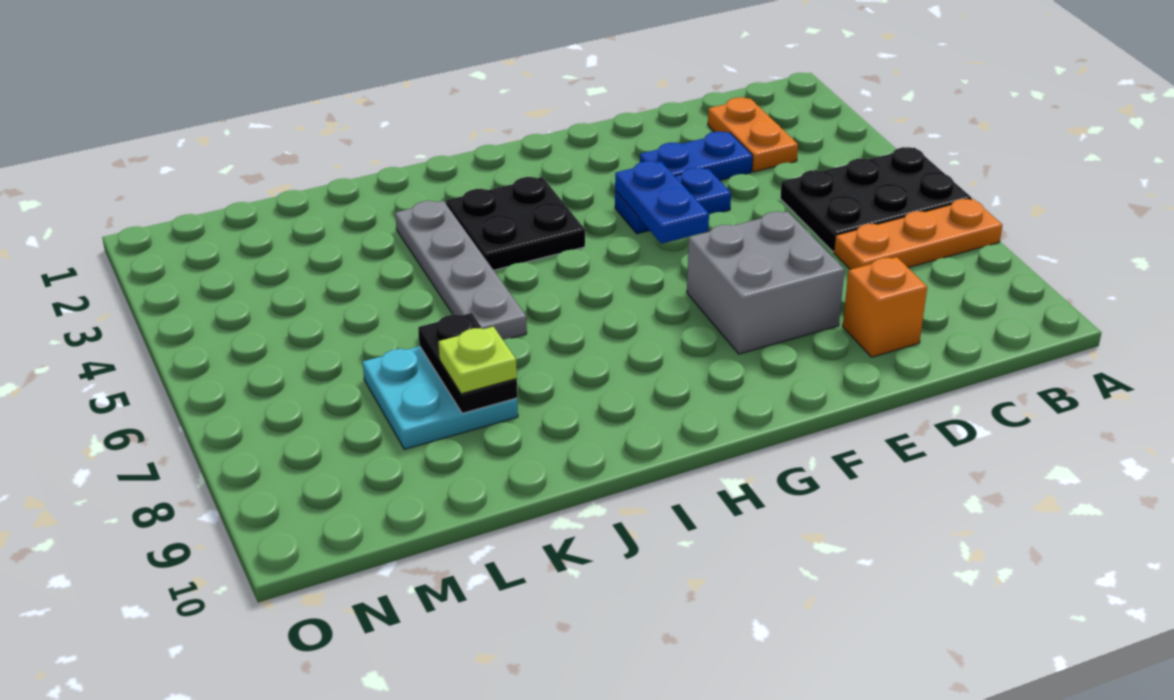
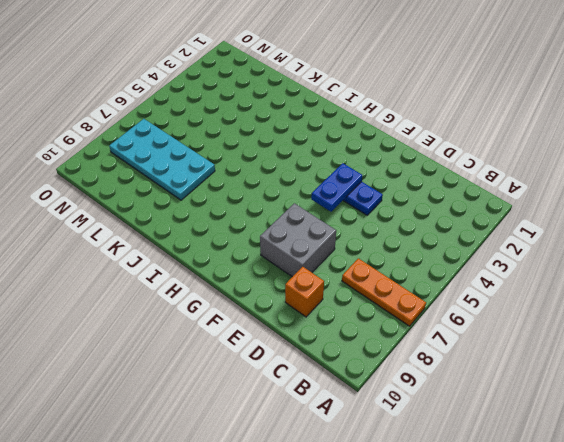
cyan plate K7:N8 level 1 -> cyan plate K7:L8 level 1
none -> black plate A5:C6 level 1
none -> orange plate C2:C3 level 1
none -> blue plate D3:E3 level 1

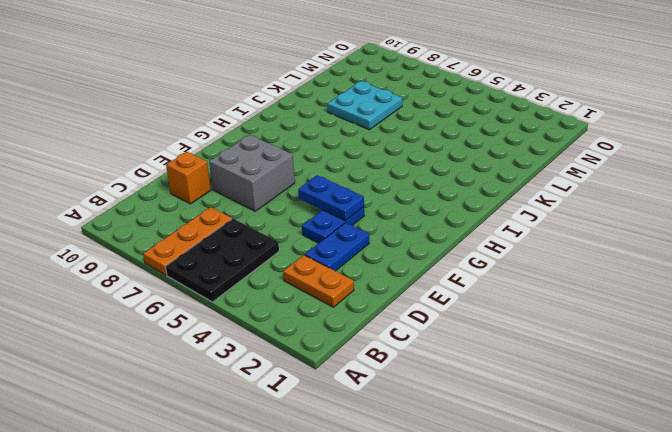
none -> black plate H3:I4 level 1
none -> grey plate J3:J6 level 1
none -> black plate K7:K8 level 2

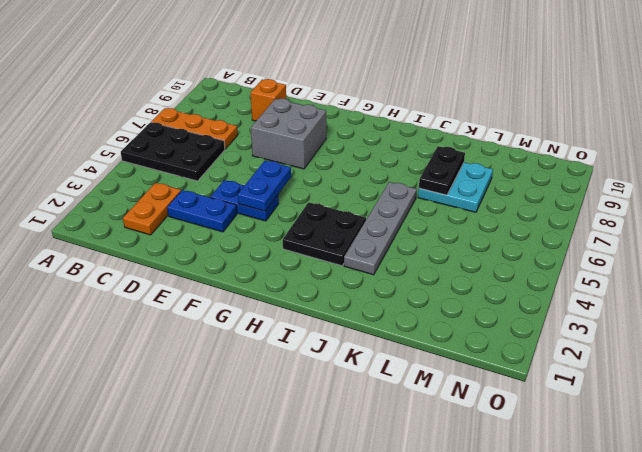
none -> lime plate K8 level 3

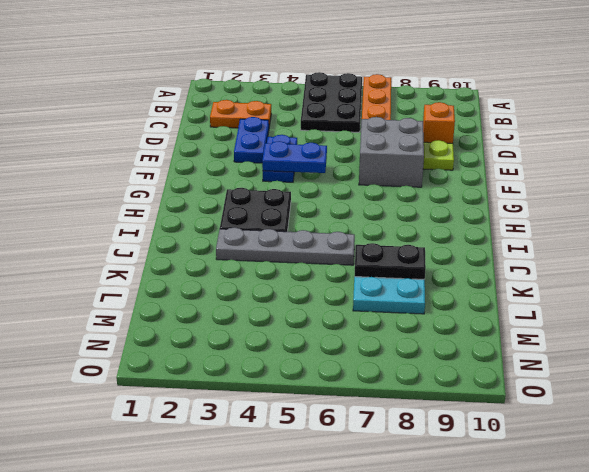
lime plate E9 level 1 -> lime plate K8 level 3

